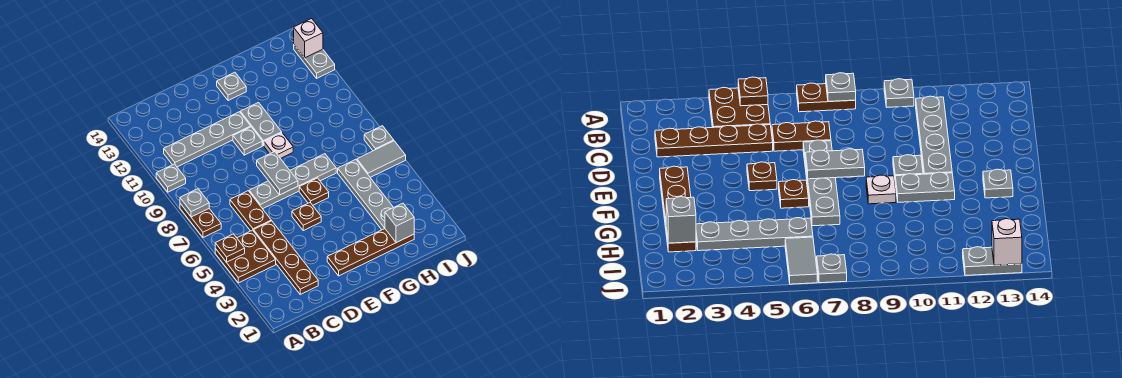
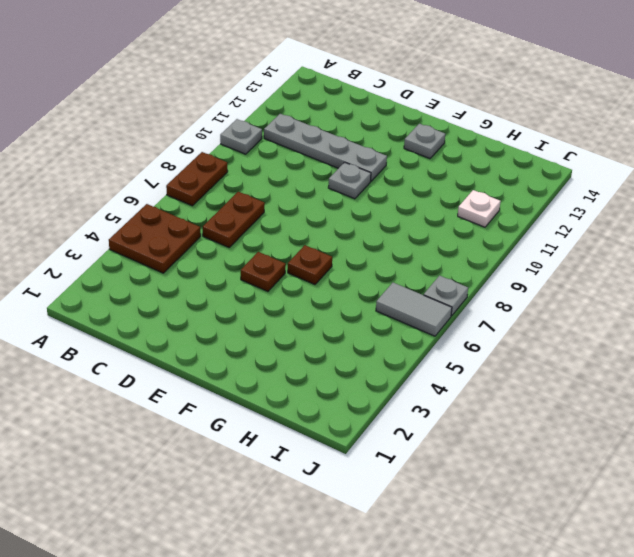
white plate I11 level 1 -> white plate F9 level 1
none -> brown plate C2:C5 level 1
none -> grey plate D7:G7 level 1
none -> brown plate E2:H2 level 1

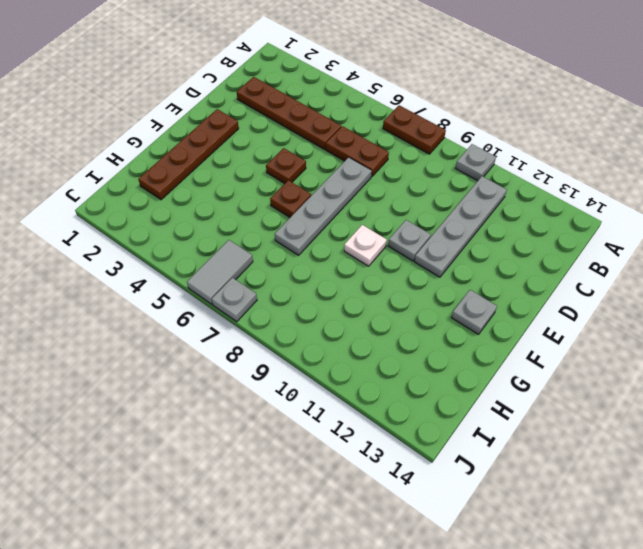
none -> brown plate A4:B5 level 1
none -> grey plate F10:F11 level 1
none -> grey plate H3:H6 level 1

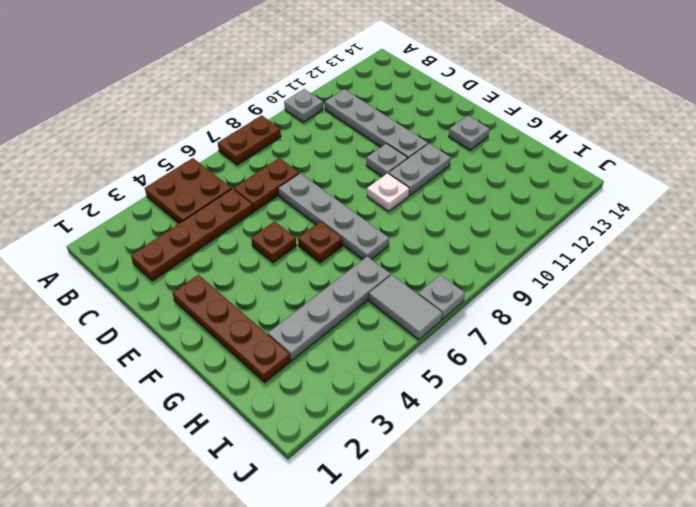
none -> grey plate J12:J13 level 1
none -> brown plate A5 level 2
none -> grey plate A8 level 2

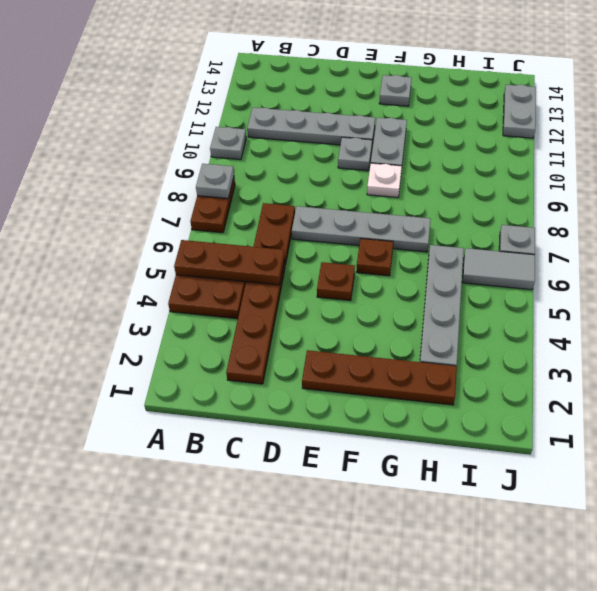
brown plate A5:C5 level 2 -> brown plate A5 level 2
none -> grey plate E7:E8 level 2
none -> grey brick H2 level 2
none -> white brick J13 level 2

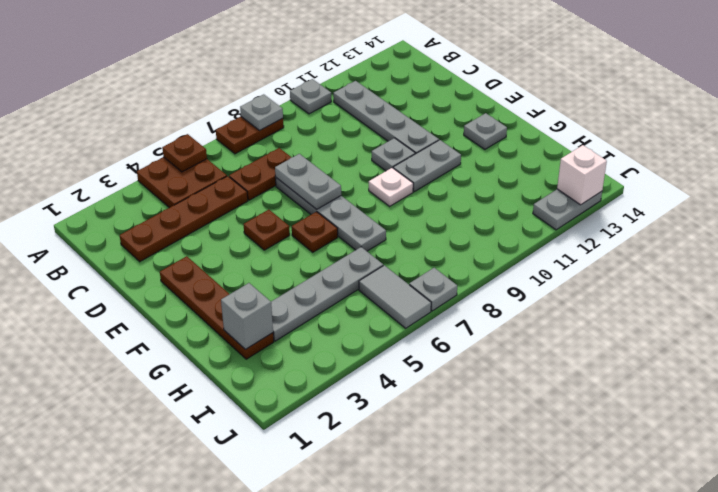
grey plate D7:E7 level 2 -> grey plate E7:E8 level 2

